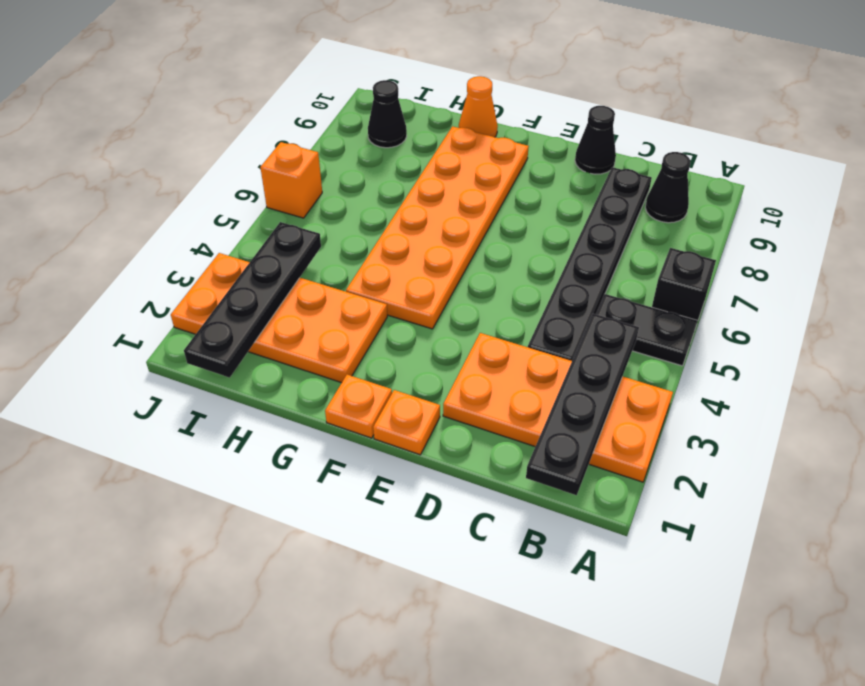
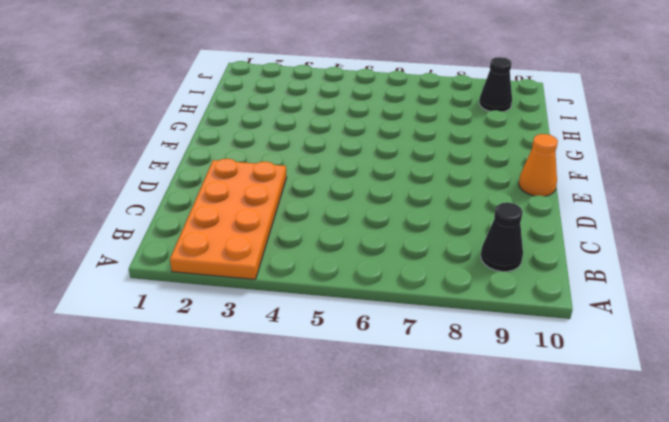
orange cone E10 level 1 -> orange cone G10 level 1
none -> black plate A5:B5 level 1
none -> black brick A6 level 1
none -> black plate C4:C9 level 1

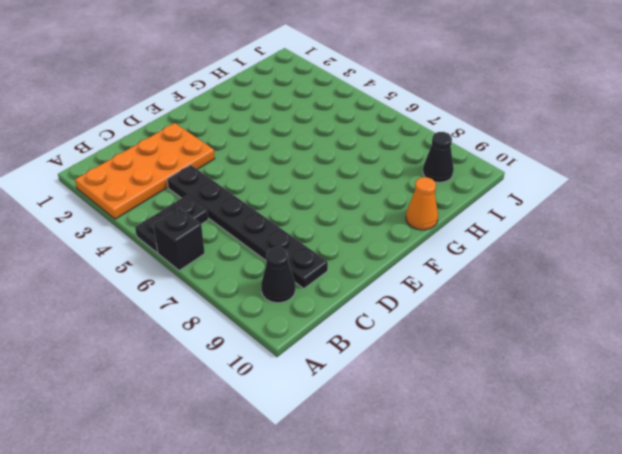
none -> black cone D10 level 1
none -> orange plate E1 level 1
none -> orange plate F1 level 1

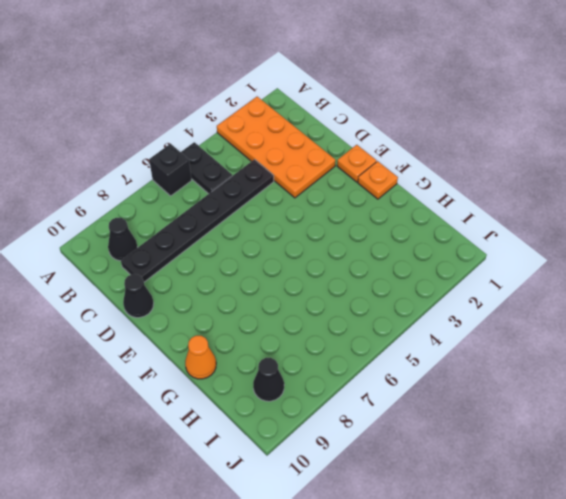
none -> orange plate F4:G9 level 1
none -> orange plate G2:J3 level 1
none -> orange brick J6 level 1

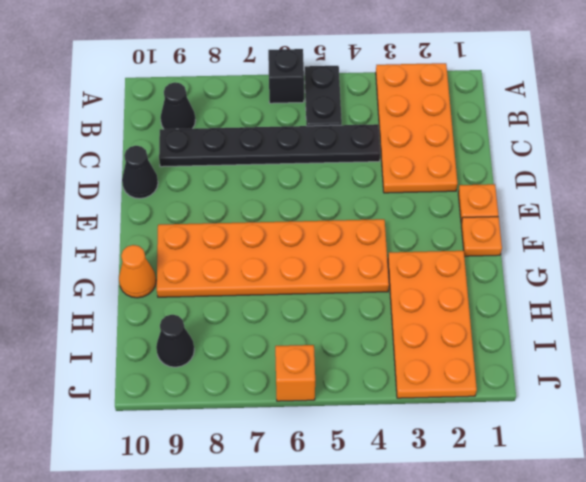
none -> black plate B1:B4 level 2
none -> black plate I1:I4 level 2

